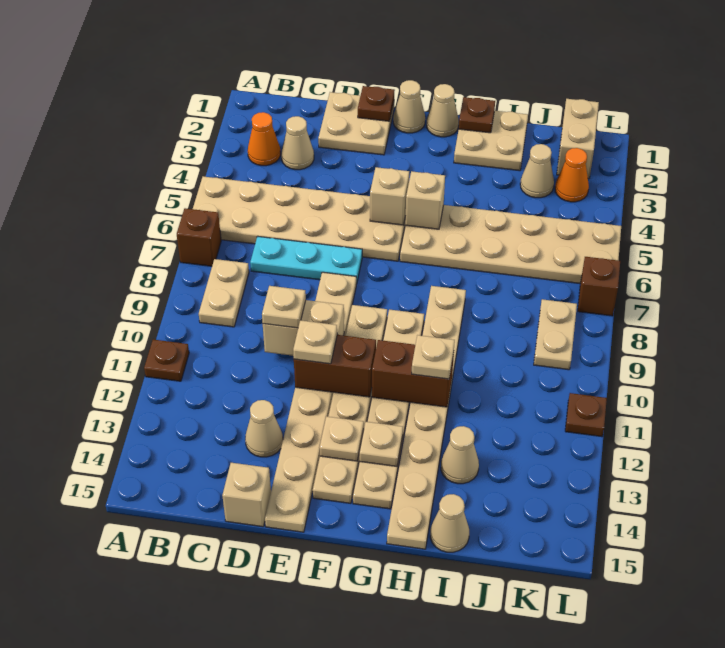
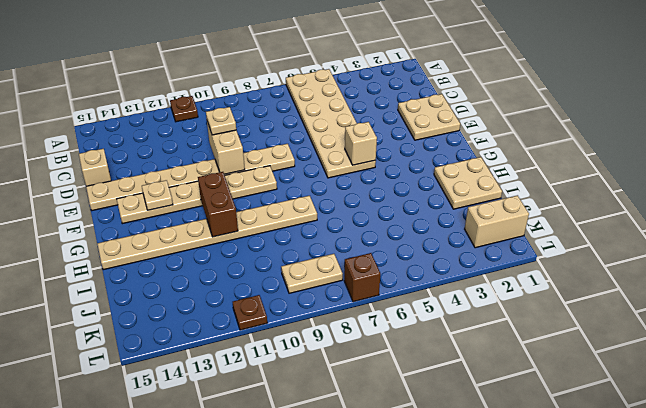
none -> brown brick A7 level 1
none -> orange cone B3 level 1
none -> tan plate B8:B9 level 1
none -> tan cone C3 level 1

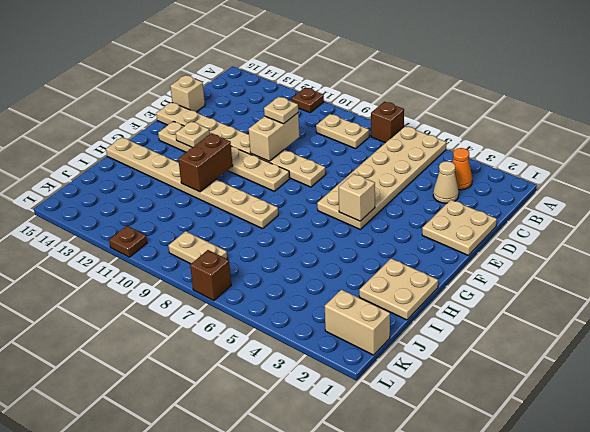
none -> cyan plate C7:E7 level 1
none -> tan cone D13 level 1
none -> tan cone F1 level 1
none -> tan cone G1 level 1

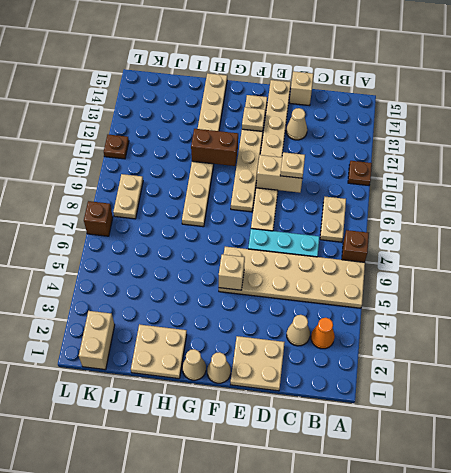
none -> tan plate G5:L6 level 1
none -> tan plate G9:G14 level 1
none -> tan cone I13 level 1
none -> tan cone I15 level 1

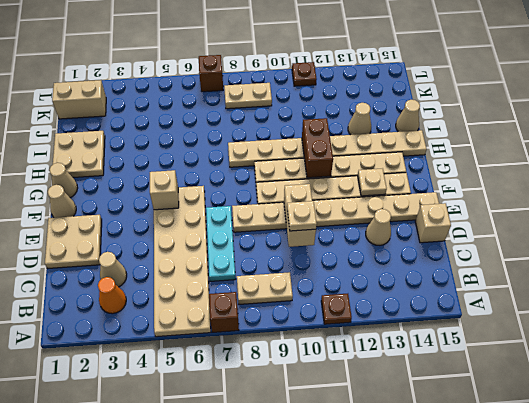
none -> tan plate G5:L6 level 1
none -> tan cone J3 level 1
none -> orange cone K3 level 1
none -> brown plate E1 level 2

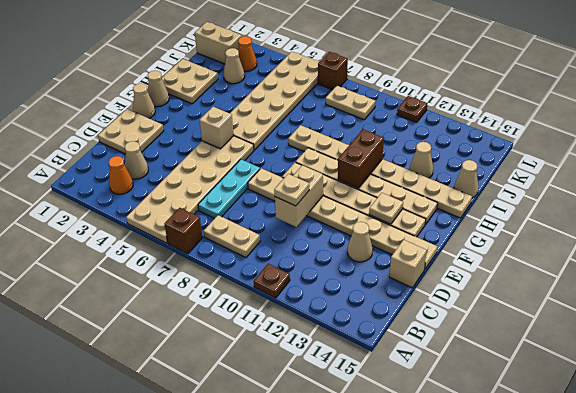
none -> brown plate E1 level 2
none -> brown brick E11:F11 level 2
none -> tan brick G5 level 2
none -> tan plate G13 level 2

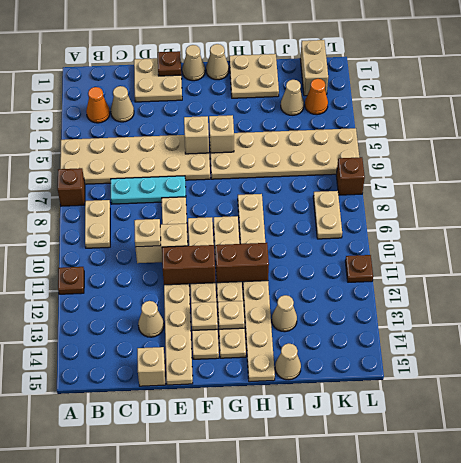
none -> brown plate H1 level 2
none -> tan plate E11 level 3
none -> tan plate H11 level 3

